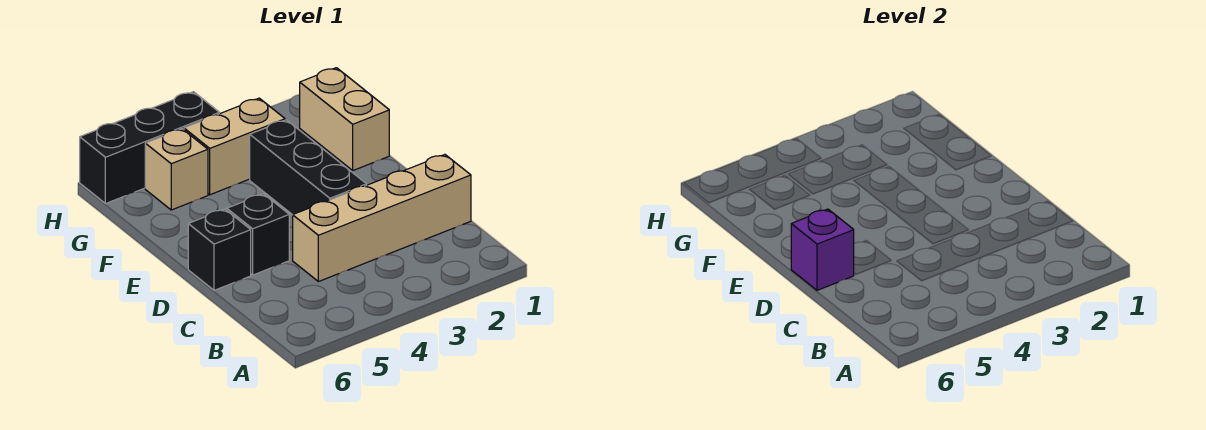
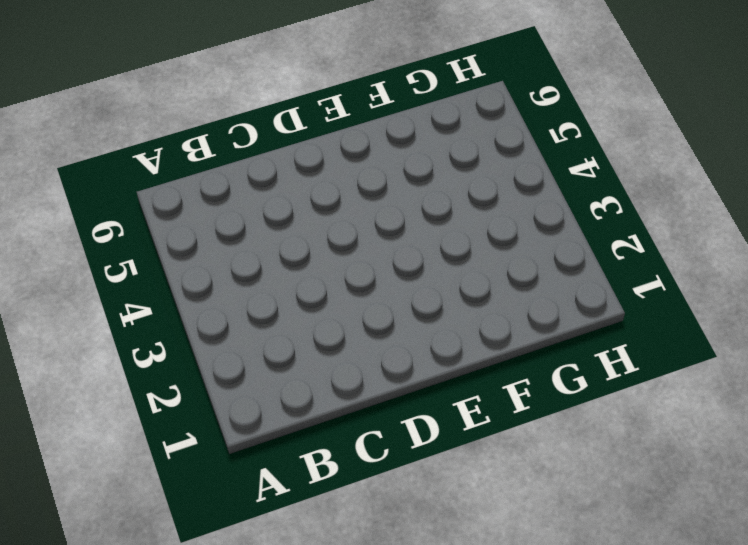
none -> tan brick C1:C4 level 1
none -> black brick D3:F3 level 1

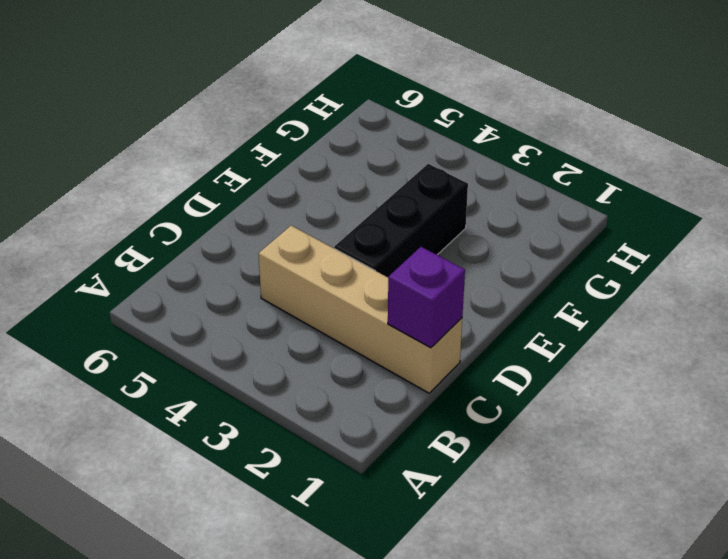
purple brick C1 level 2 -> purple brick D6 level 2
none -> black brick D5 level 1
none -> black brick D6 level 1

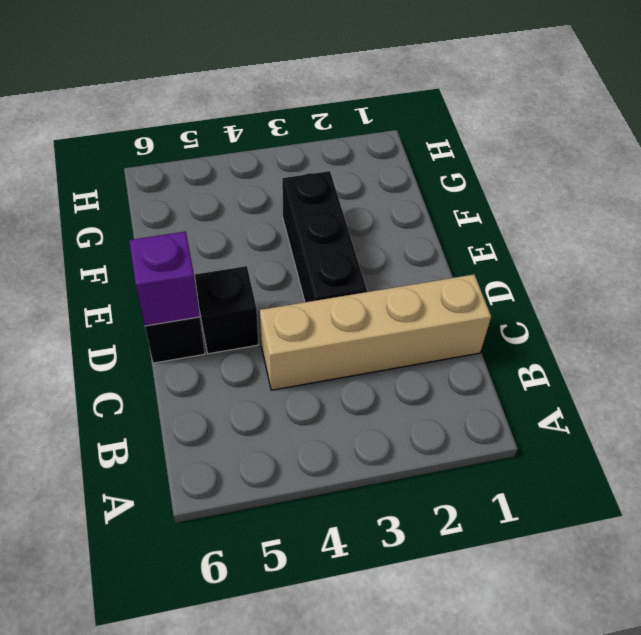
none -> tan brick F1:G1 level 1
none -> tan brick G3:G4 level 1

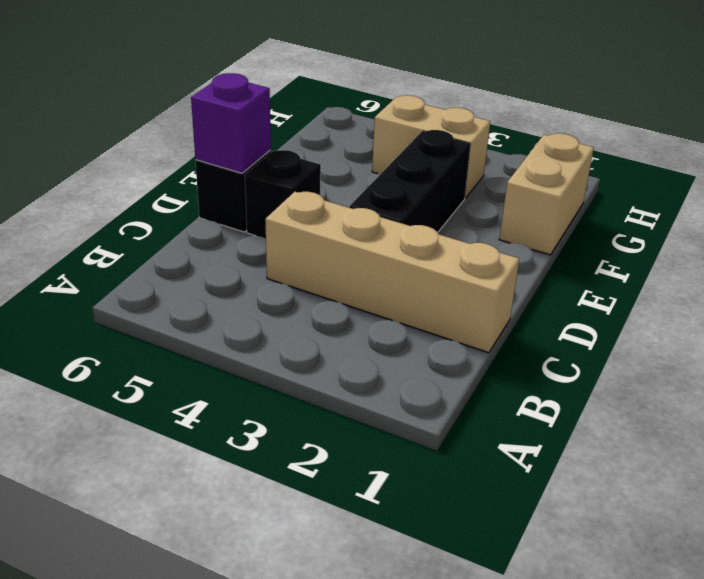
none -> tan brick G5 level 1
none -> black brick H4:H6 level 1

